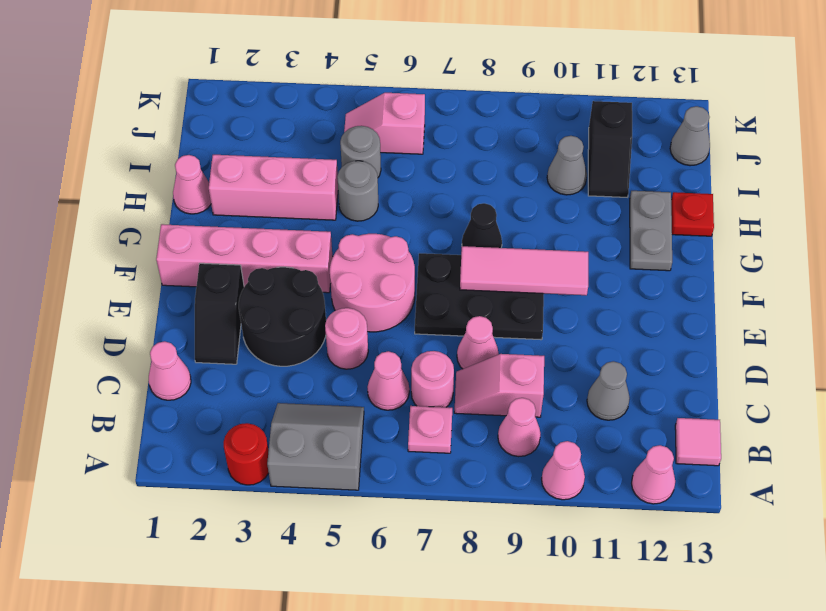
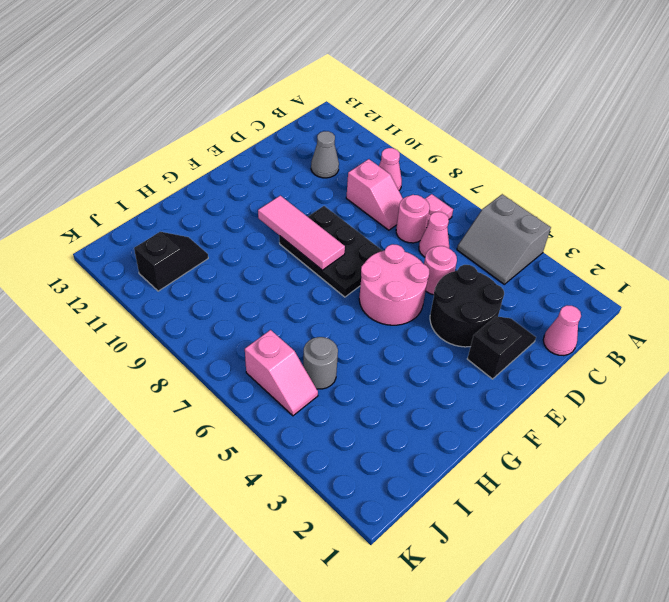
none -> red round brick A3 level 1
none -> pink cone A10 level 1
none -> pink cone A12 level 1
none -> pink tile B13 level 1

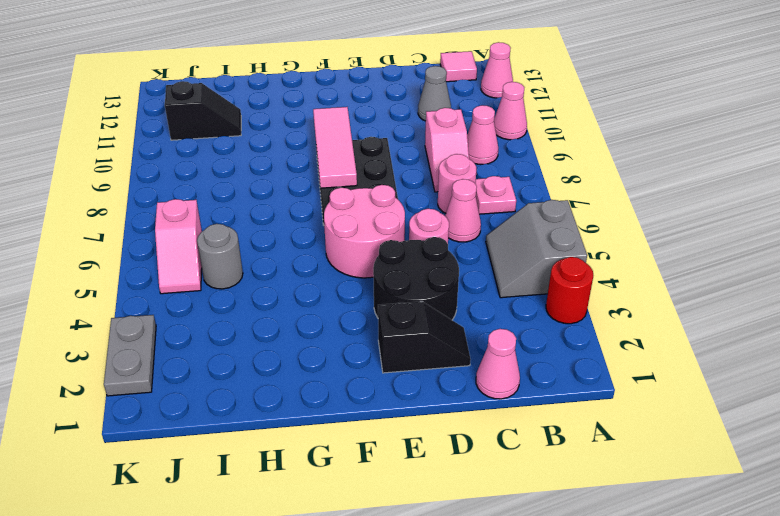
grey plate K2:K3 level 1 -> grey plate G12:H12 level 1
none -> pink cone D8 level 1
none -> pink brick F1:F4 level 1
none -> black cone G8 level 1
none -> pink cone H1 level 1

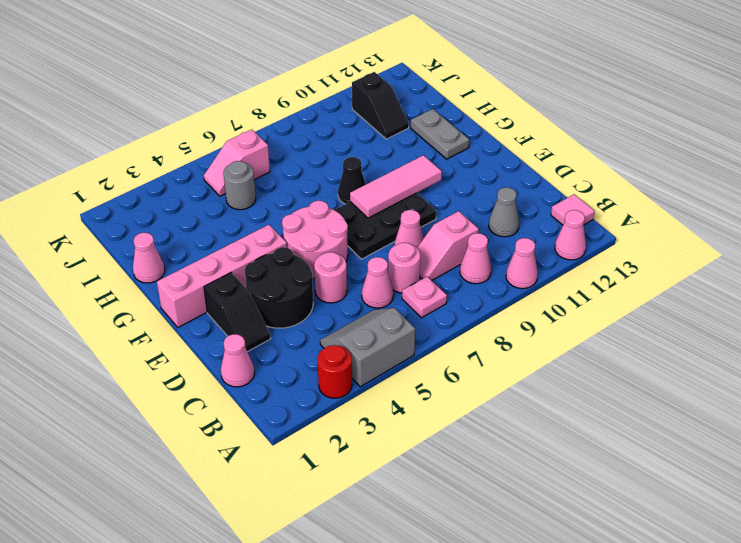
none -> pink brick H2:H4 level 1
none -> grey round brick H5 level 1
none -> red plate H13 level 1
none -> grey cone I10 level 1

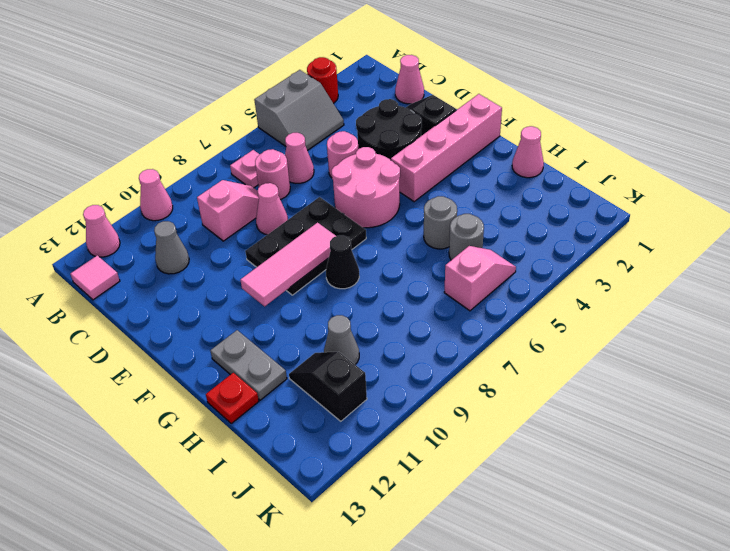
none -> pink cone B9 level 1
none -> pink brick H2:H4 level 1
none -> grey cone J13 level 1

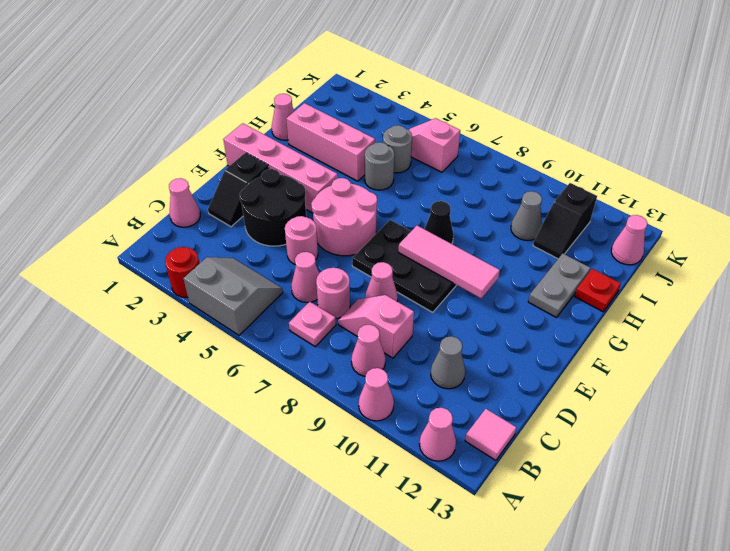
pink cone J13 level 1 -> grey cone J13 level 1

